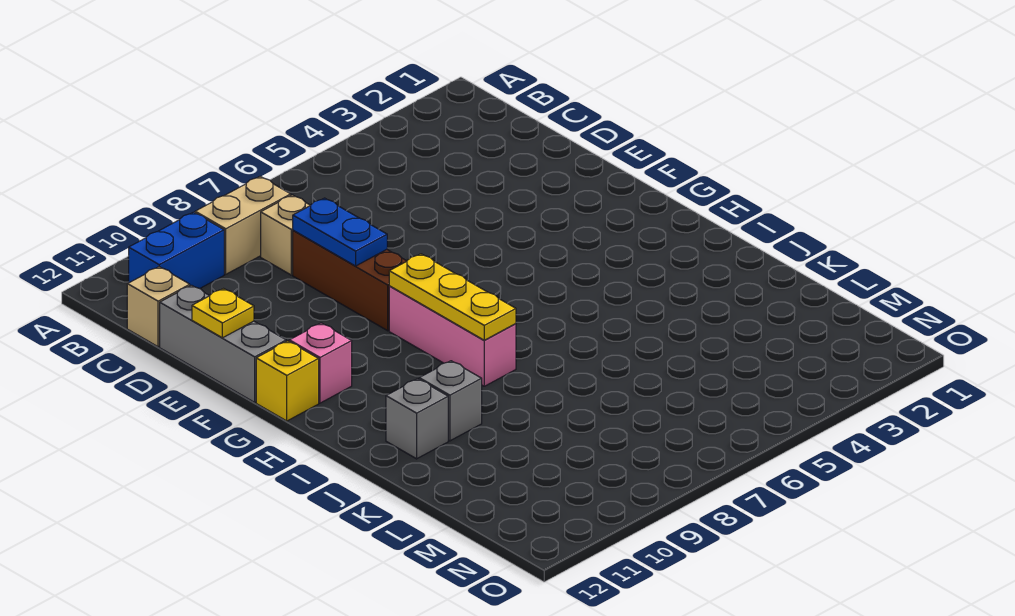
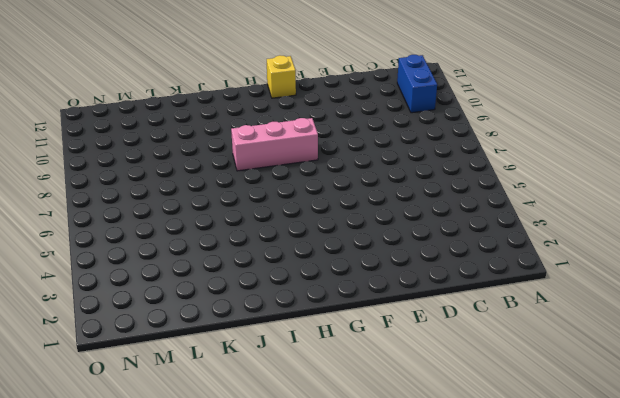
none -> tan brick B8:B9 level 1
none -> tan brick C8 level 1
none -> tan brick C12 level 1

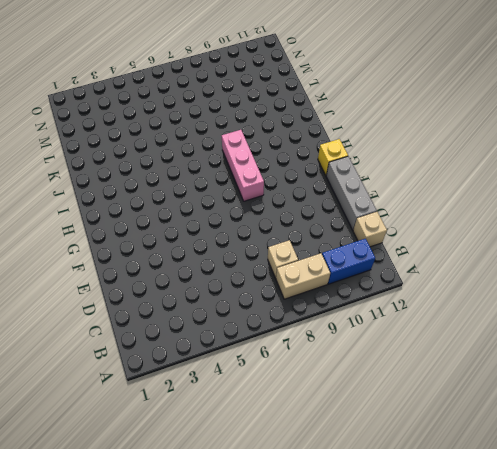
none -> brown brick D8:F8 level 1
none -> pink brick G11 level 1
none -> grey brick J10 level 1

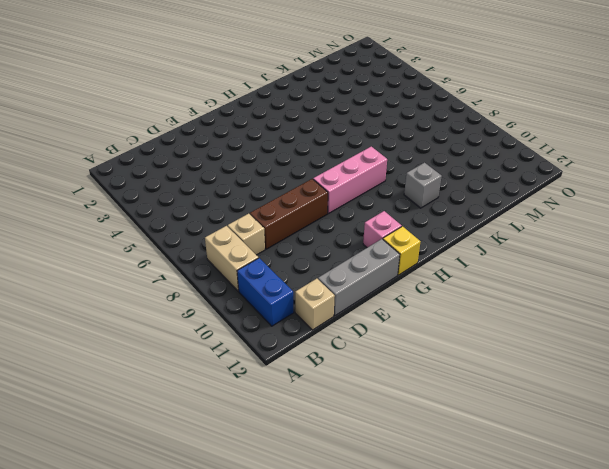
none -> grey brick J11 level 1
none -> blue plate D8:E8 level 2
none -> yellow plate E12 level 2

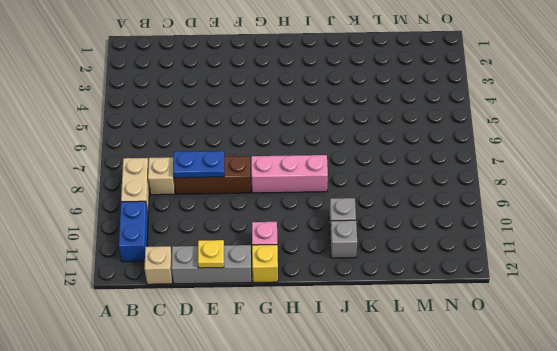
none -> yellow plate G8:I8 level 2

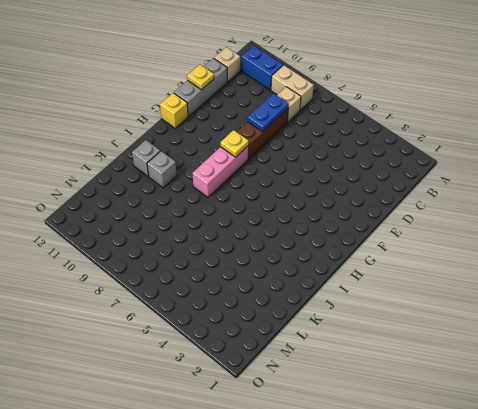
yellow plate G8 level 2 -> yellow plate G8:I8 level 2
none -> pink brick G11 level 1

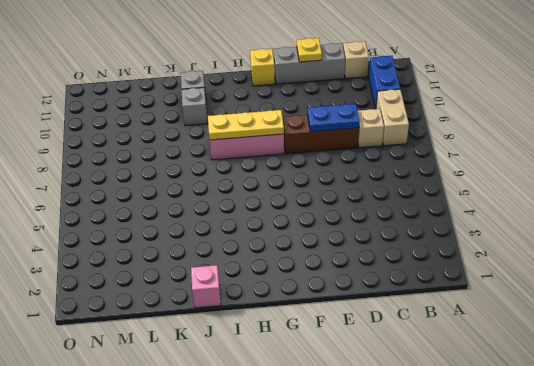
pink brick J1 level 1 -> pink brick G11 level 1

